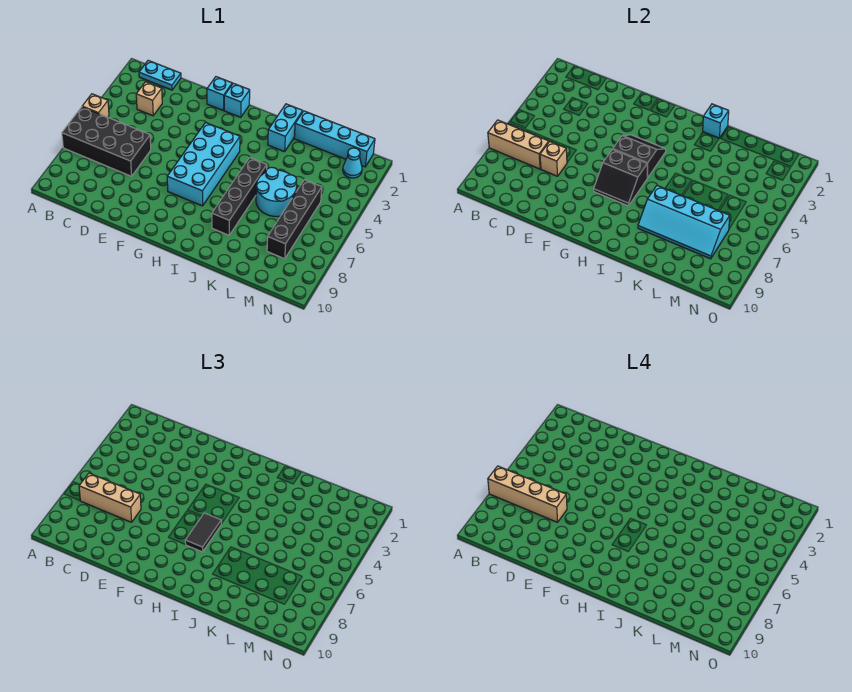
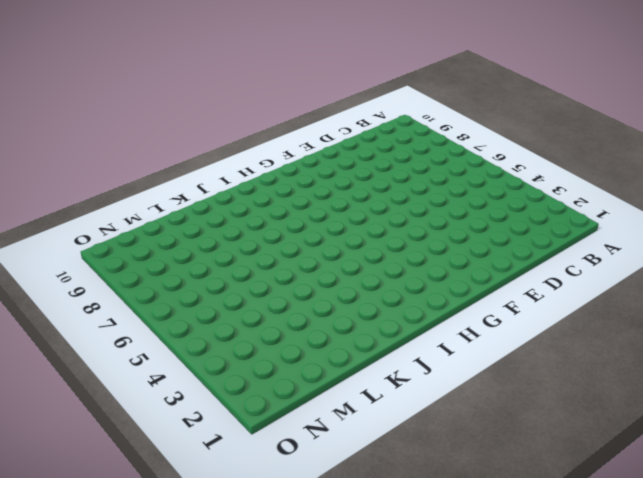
none -> tan brick A5 level 1
none -> black brick A6:D7 level 1
none -> cyan plate B1:C1 level 1

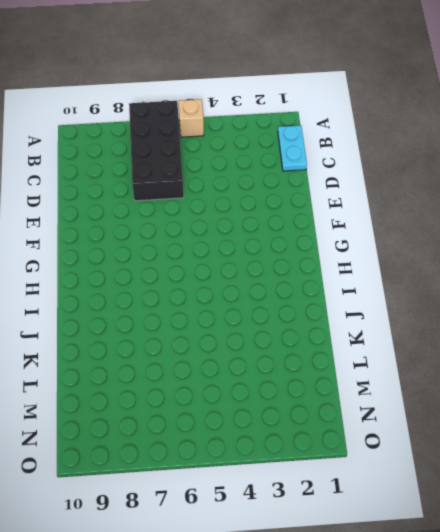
none -> tan brick C3 level 1
none -> cyan brick F1 level 1
none -> cyan brick G1 level 1

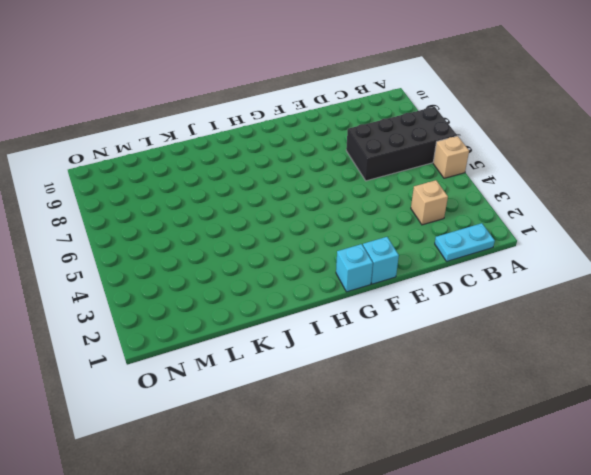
none -> cyan brick G4:H7 level 1
none -> cyan brick J1:J2 level 1
none -> black brick J5:J8 level 1

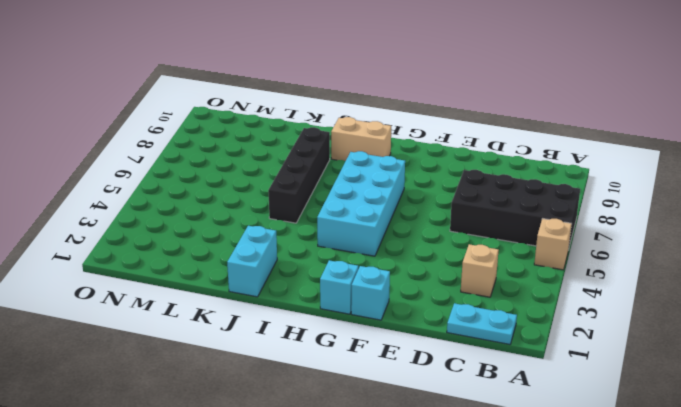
tan brick H9:I9 level 1 -> none
none -> cyan brick K1:N1 level 1
none -> cyan round brick K5:L6 level 1
none -> black brick M5:M8 level 1

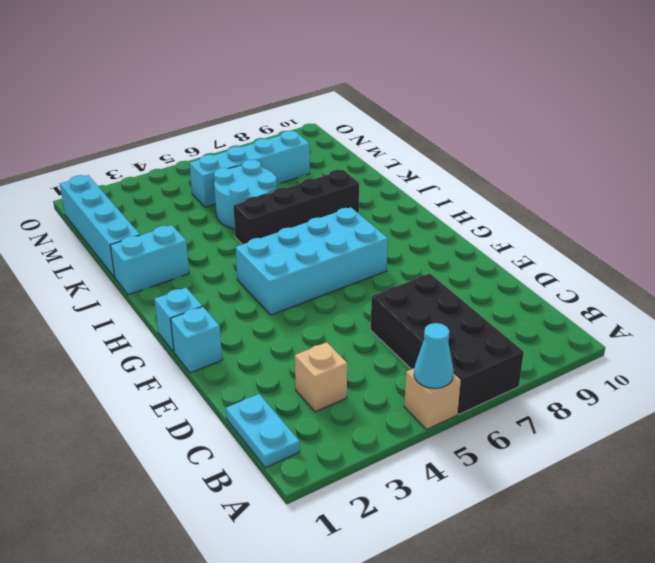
cyan cone A5 level 2 -> cyan cone N2 level 1
cyan brick M5:M8 level 1 -> black brick M5:M8 level 1
none -> tan brick A7:C7 level 2
none -> tan brick D7 level 2
none -> black slope G4:H5 level 2 top 5

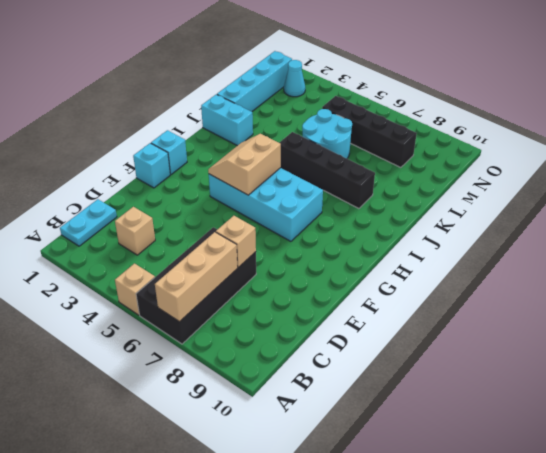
tan slope G4:H5 level 2 top 5 -> black slope G4:H5 level 2 top 5
none -> black slope G6:H7 level 2 top 6
none -> cyan brick J1 level 2
none -> cyan slope J7:M8 level 2 top 7

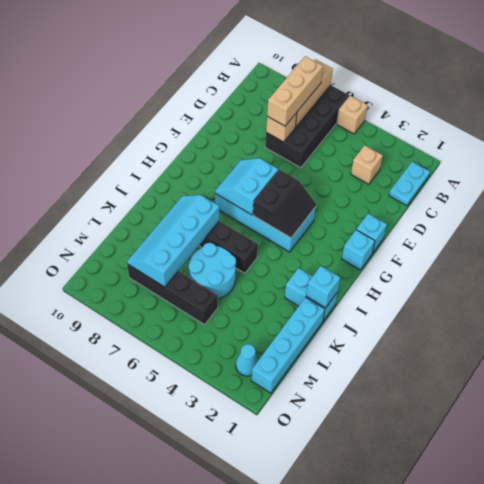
cyan slope G6:H7 level 2 top 6 -> black slope G6:H7 level 2 top 6
none -> black tile H6:H7 level 3
none -> tan brick A7:D7 level 4

